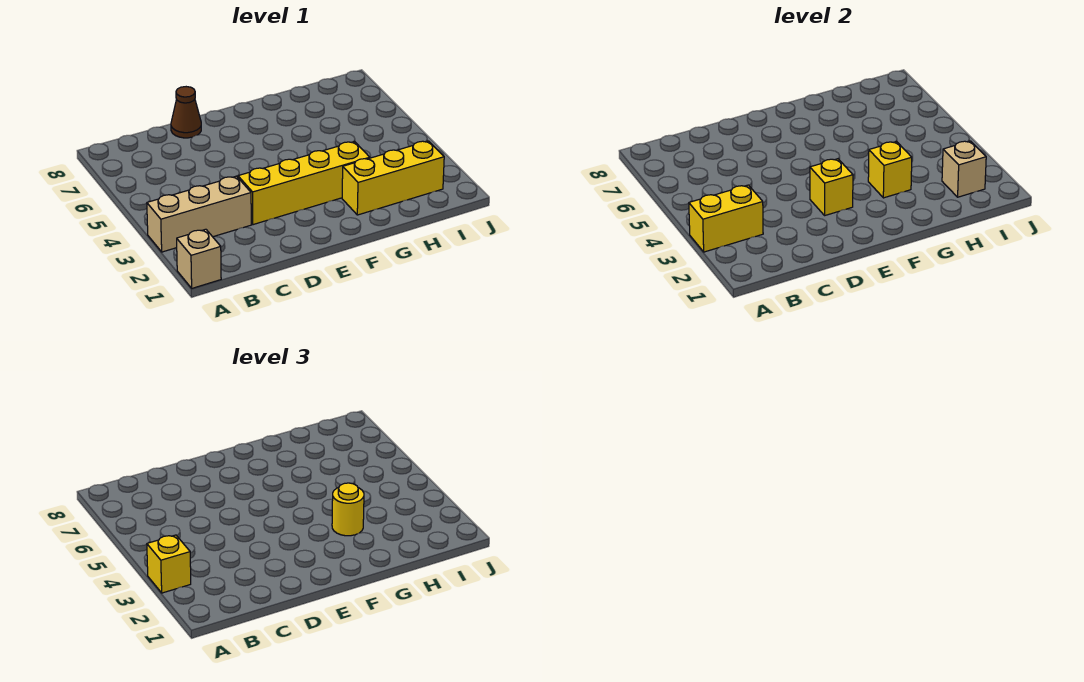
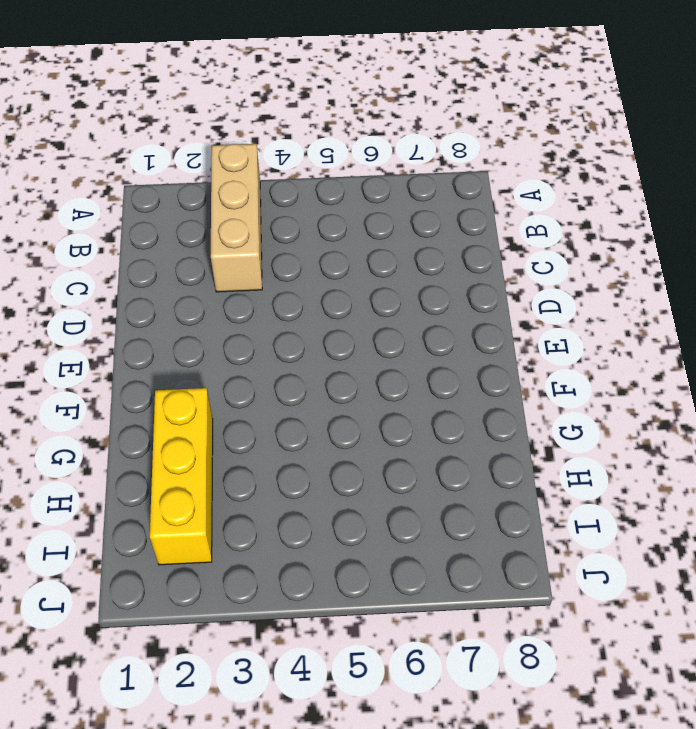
none -> tan brick A1 level 1
none -> yellow brick D3:G3 level 1

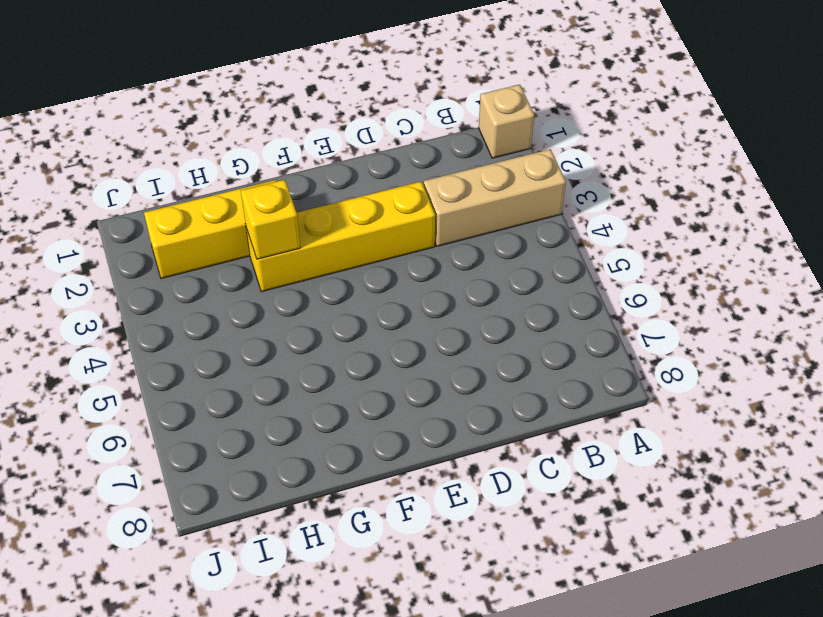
none -> brown cone D8 level 1
none -> yellow brick A3:B3 level 2

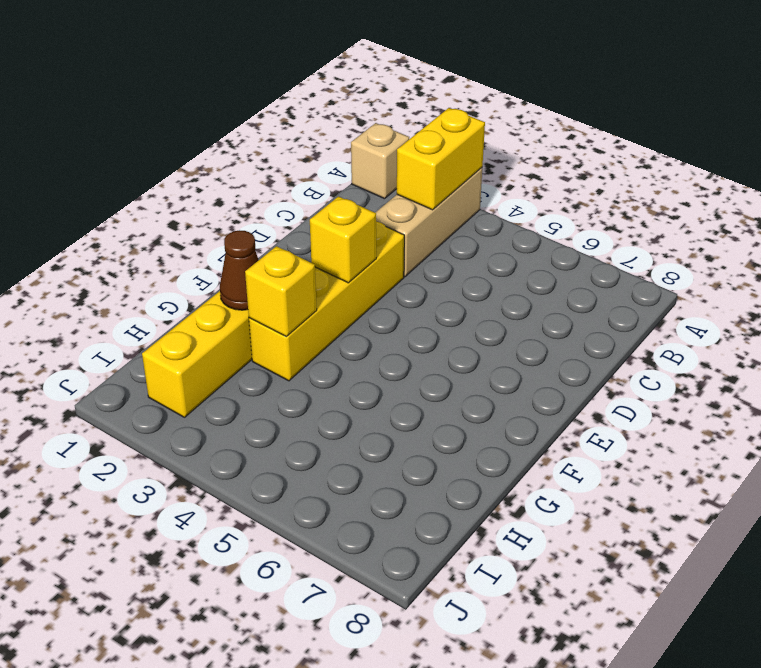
brown cone G2 level 2 -> brown cone D8 level 1
none -> tan brick I2 level 2
none -> yellow brick A3 level 3

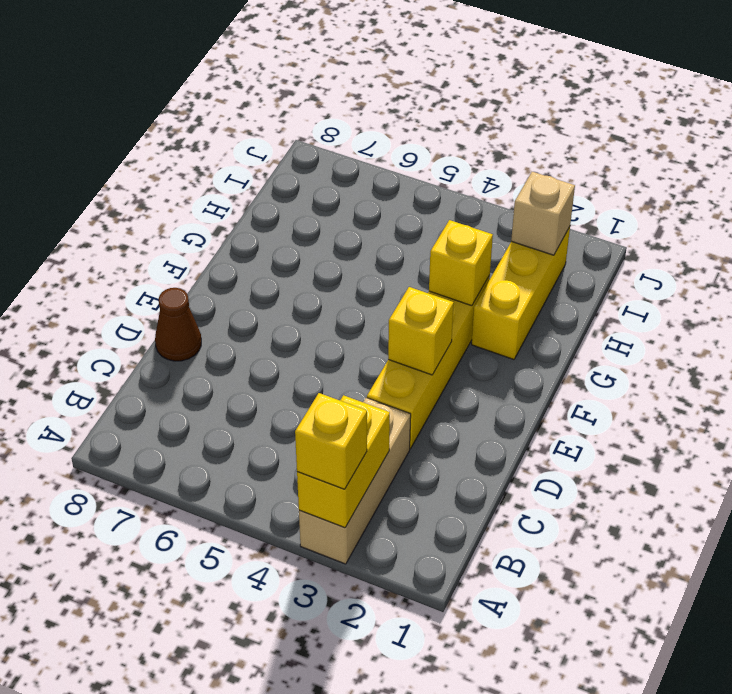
none -> tan brick A1 level 1
none -> yellow round brick G3 level 3

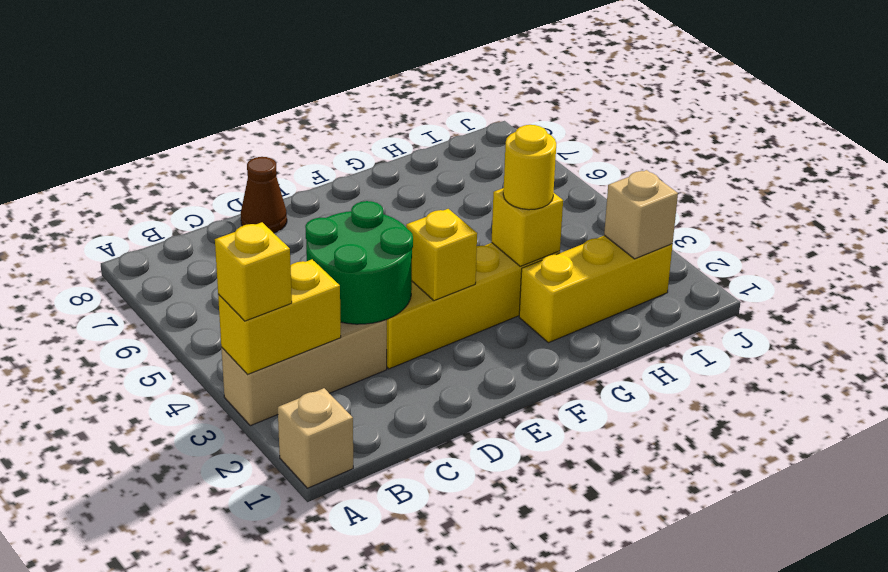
green round brick C3:D4 level 2 -> none

